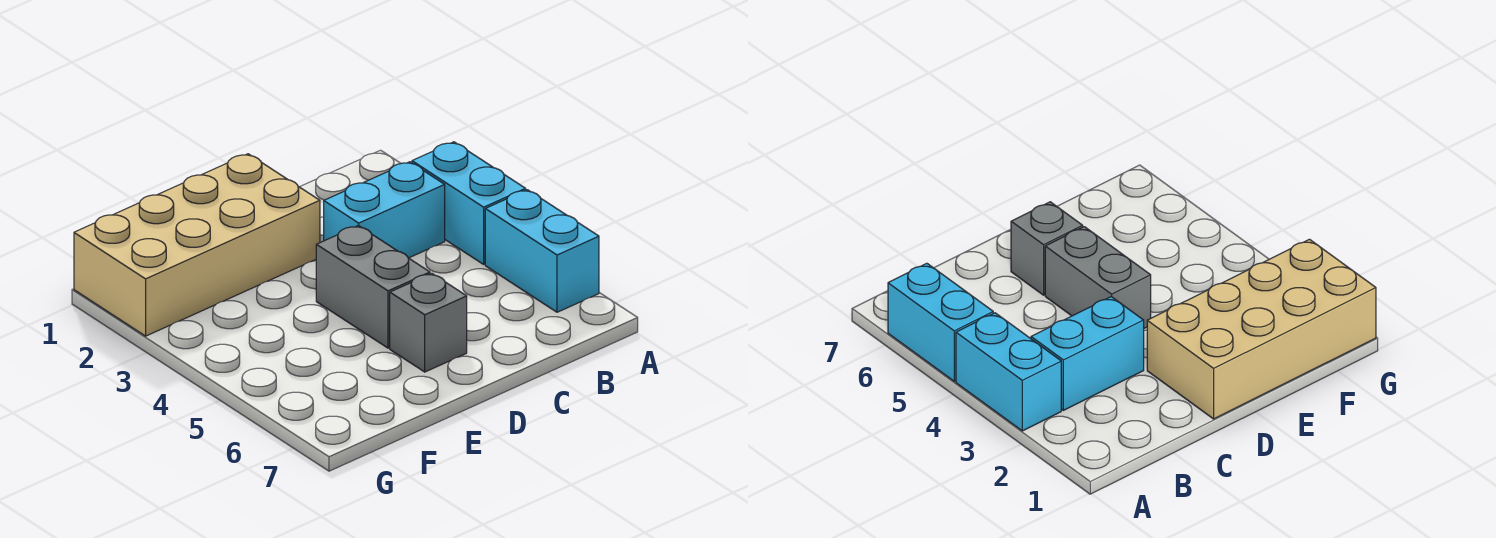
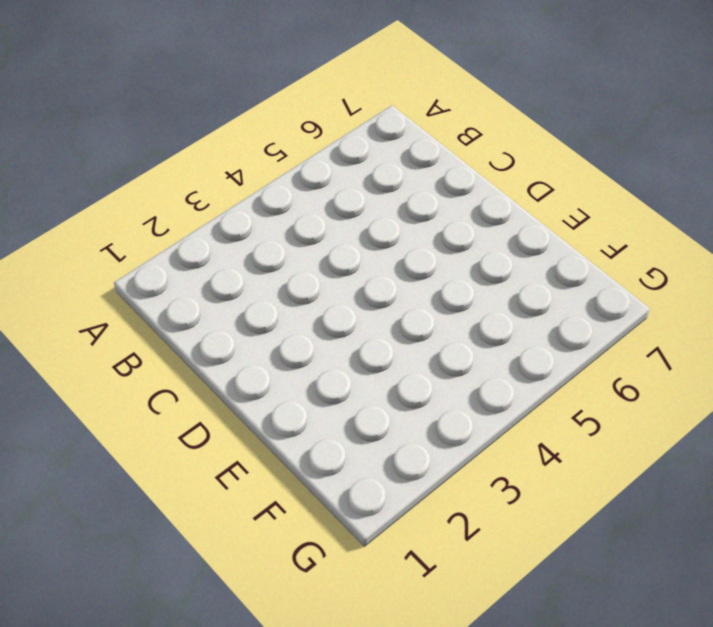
none -> cyan brick A3:A4 level 1
none -> cyan brick A5:A6 level 1

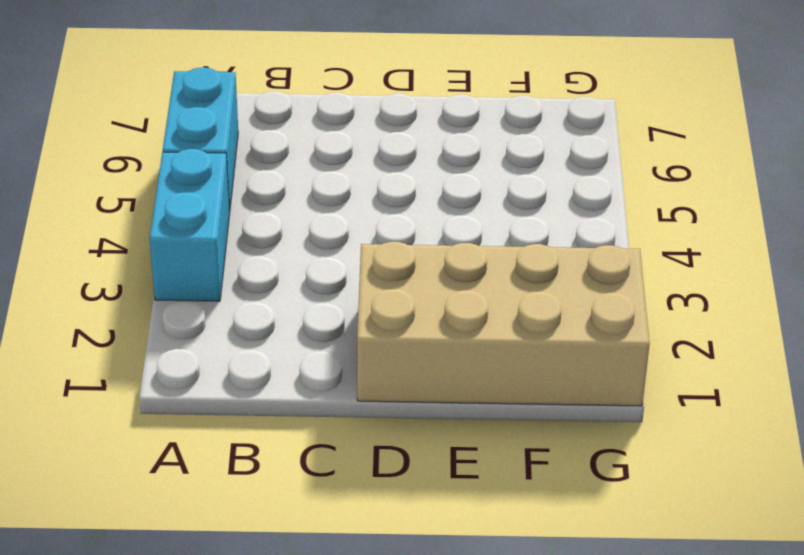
none -> cyan brick B3:C3 level 1
none -> grey brick D4:D5 level 1

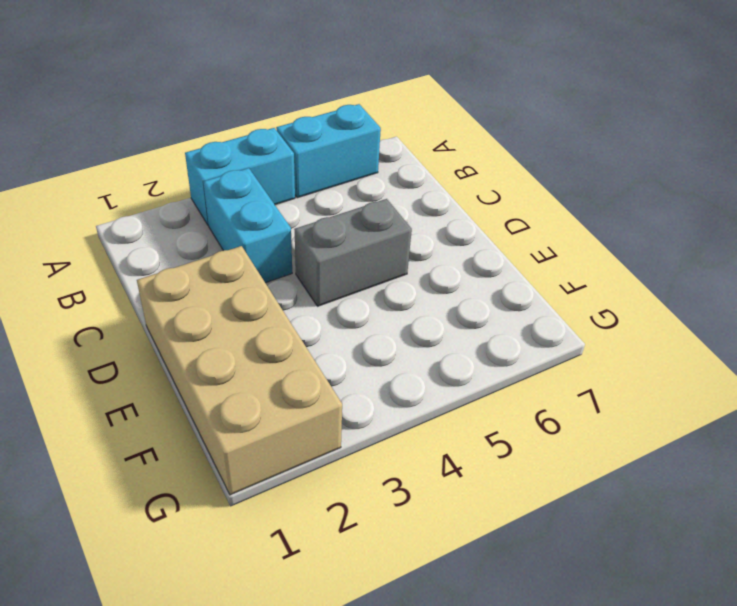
none -> grey brick D6 level 1

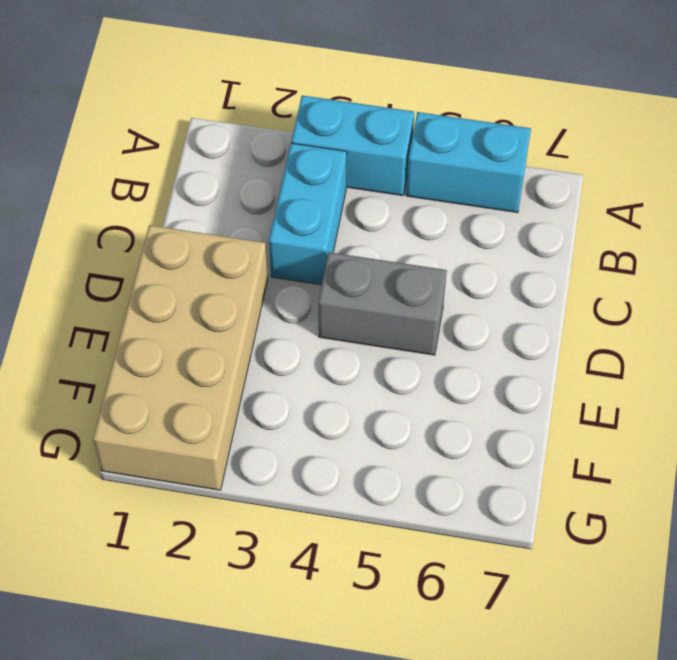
none -> grey brick D6 level 1

